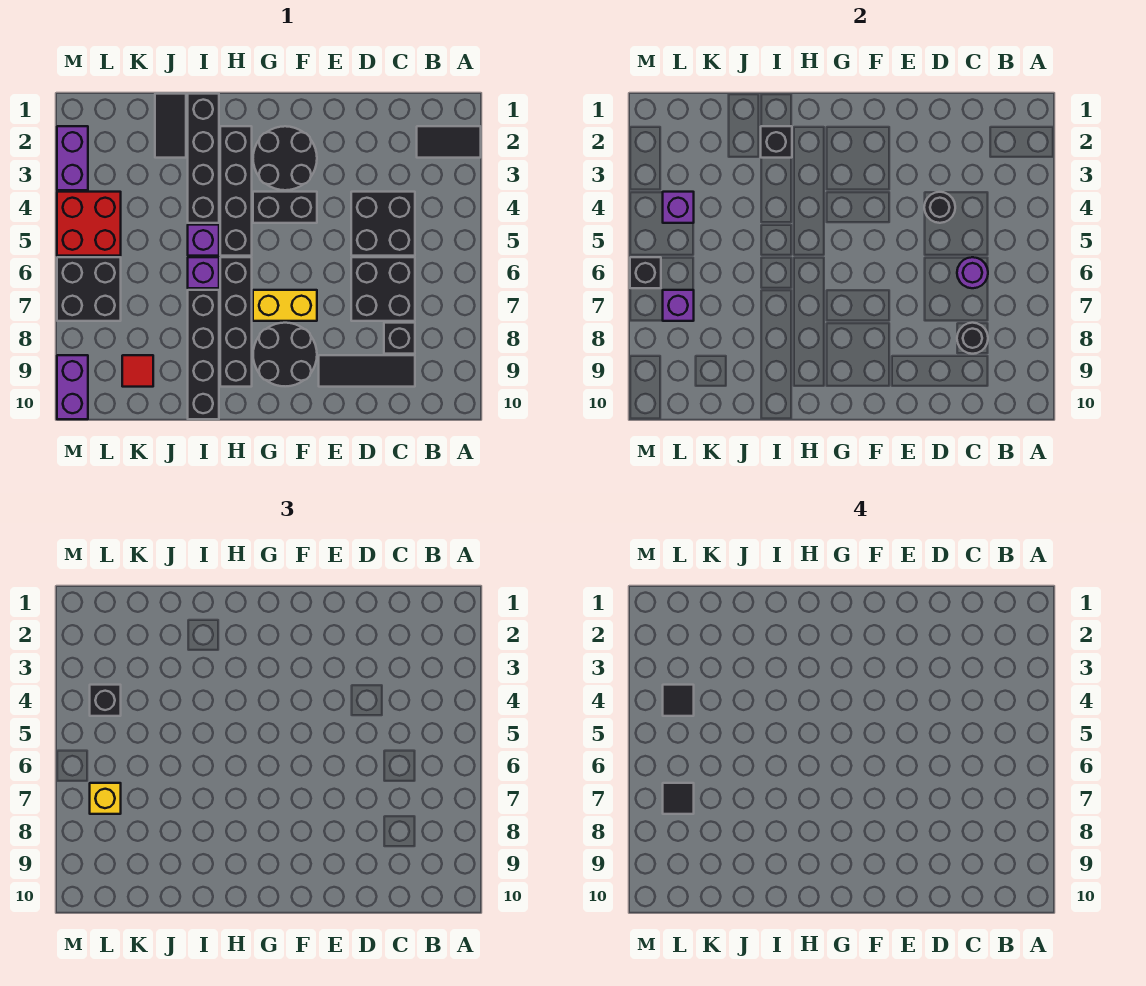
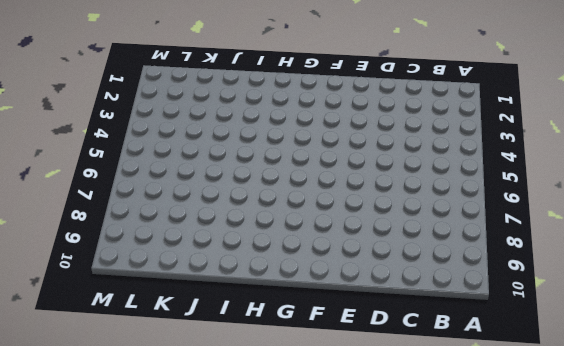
none -> black tile A2:B2 level 1
none -> black brick C4:D5 level 1
none -> black brick C6:D7 level 1
none -> black brick C8 level 1

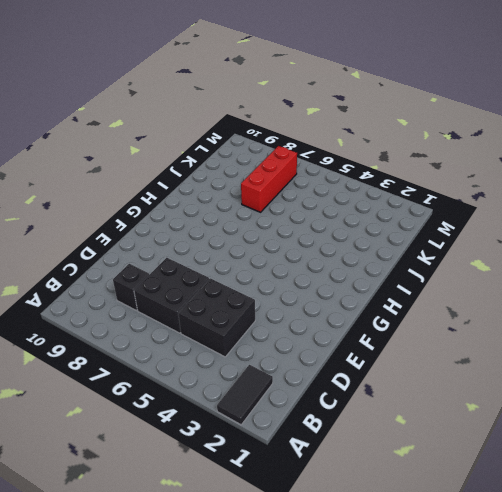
red brick J7:L7 level 1 -> black brick L6:M7 level 1
none -> black tile C9:E9 level 1
none -> black round brick F2:G3 level 1
none -> black brick F4:G4 level 1
none -> yellow brick F7:G7 level 1

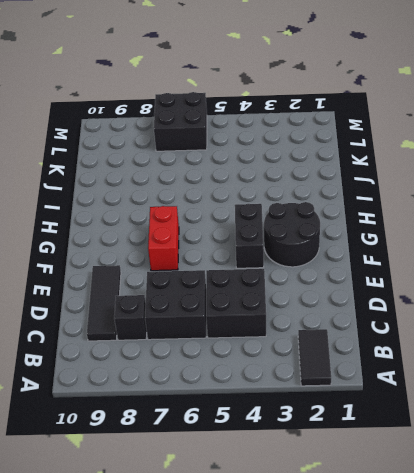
red brick F7:G7 level 1 -> yellow brick F7:G7 level 1
none -> black round brick F8:G9 level 1
none -> black brick H2:H5 level 1
none -> black brick H6:H9 level 1
none -> black brick I1:I4 level 1

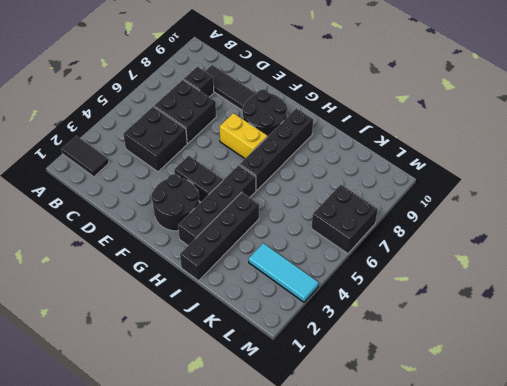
cyan tile K3:M3 level 1 -> purple brick M2:M3 level 1
none -> purple brick I5 level 1
none -> purple brick I6 level 1
none -> black brick I7:I10 level 1
none -> black tile J1:J2 level 1

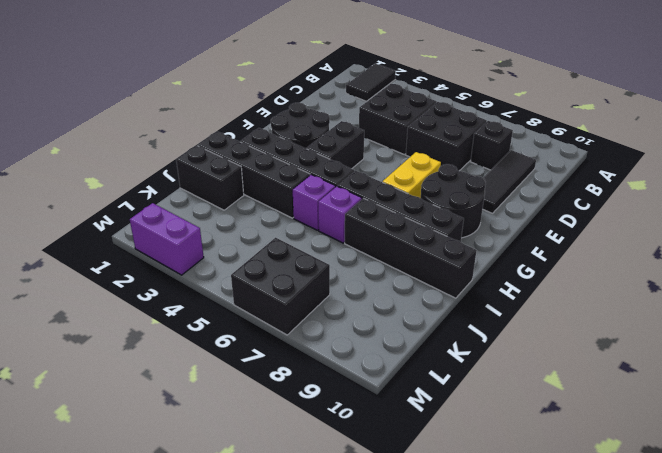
black brick J1:J2 level 1 -> black tile J1:J2 level 1
none -> red tile K9 level 1
none -> red brick L4:M5 level 1
none -> purple brick M9:M10 level 1
none -> purple round brick C6 level 2

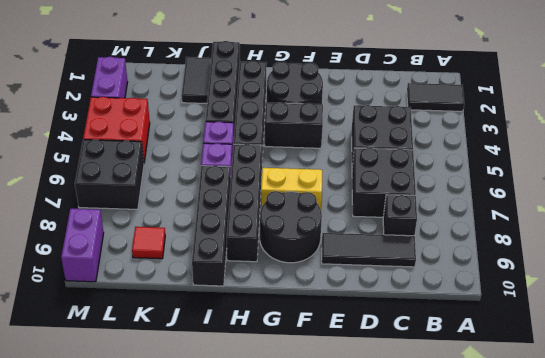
none -> purple round brick C6 level 2
none -> black round brick C8 level 2
none -> black round brick D4 level 2
none -> black brick I2 level 2

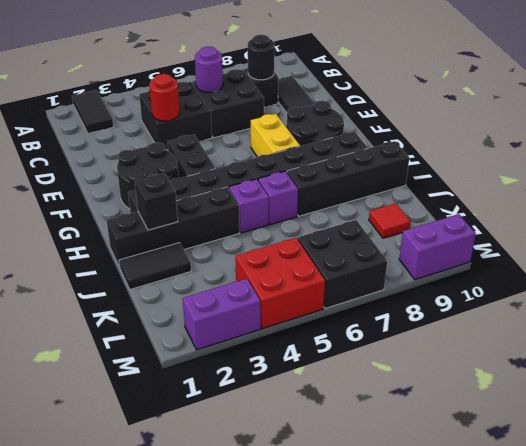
red round brick D4 level 2 -> black round brick D4 level 2
none -> purple brick L4 level 2
none -> purple brick L7 level 2
none -> black brick M6 level 2
none -> black brick L4 level 3

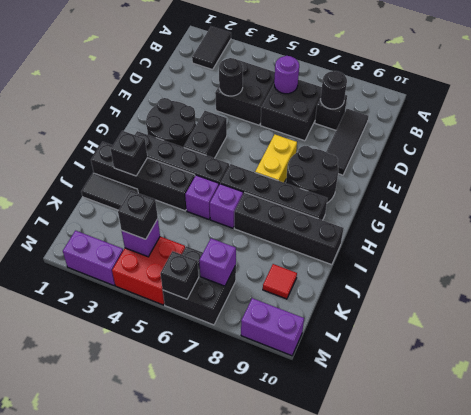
none -> yellow brick L7 level 3
none -> black tile L4 level 4
none -> black tile L7 level 4

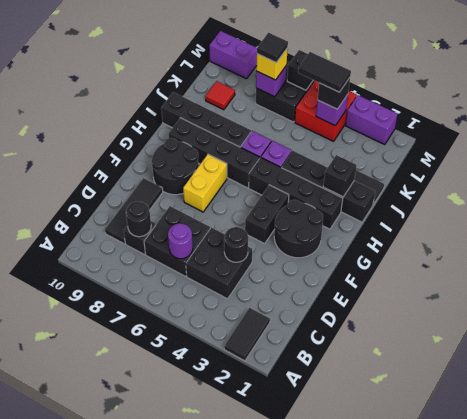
black tile L4:L5 level 4 -> black tile L4 level 4

